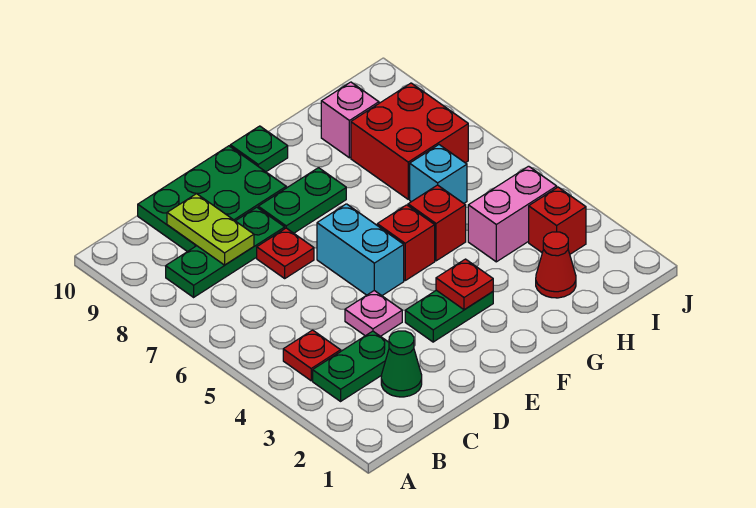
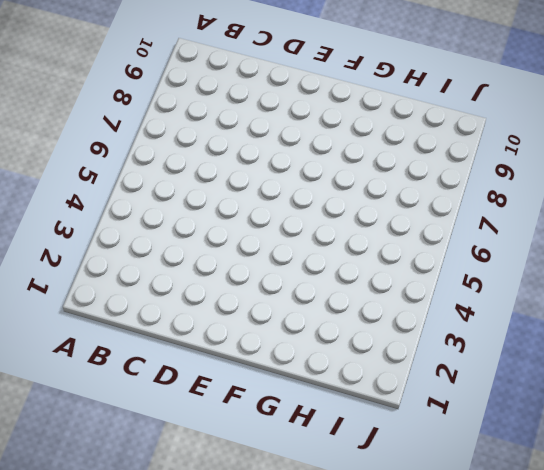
none -> green plate B3:C3 level 1
none -> red plate B4 level 1
none -> green plate B8:D8 level 1

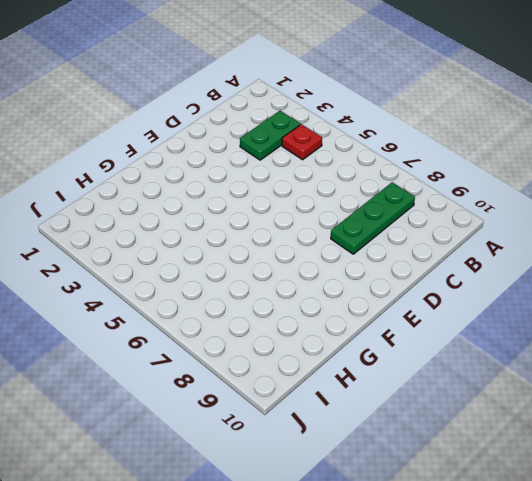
none -> green cone C2 level 1
none -> green plate C9:E10 level 1
none -> pink plate D4 level 1

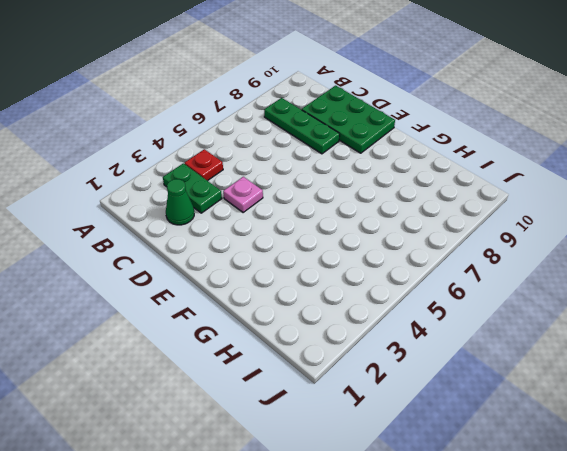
none -> red plate D7 level 1
none -> green plate E3:F3 level 1
none -> cyan brick E5:E6 level 1

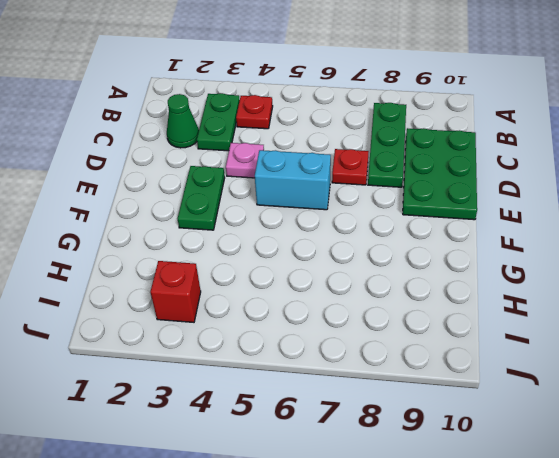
none -> green plate E8:F8 level 1
none -> red brick F5 level 1
none -> green plate F10 level 1

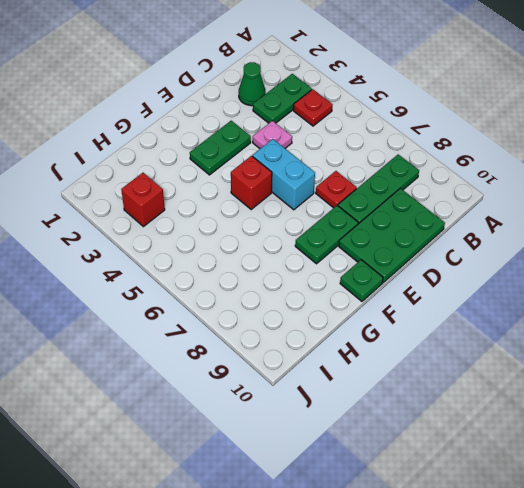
none -> red brick G5 level 1
none -> red cone H2 level 1
none -> pink brick H4:I4 level 1

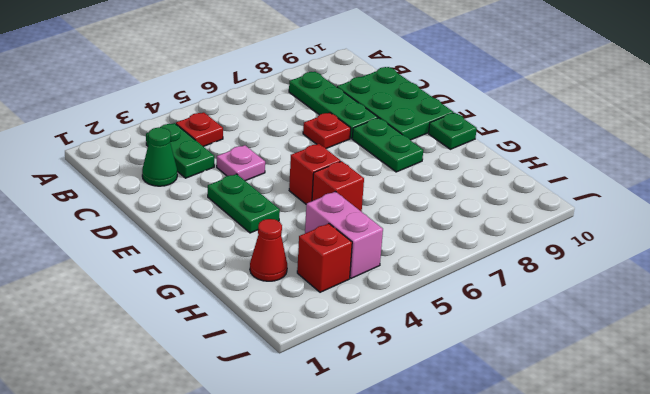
none -> cyan brick E5:E6 level 1
none -> cyan brick H6 level 1
none -> red brick H7:I8 level 1

